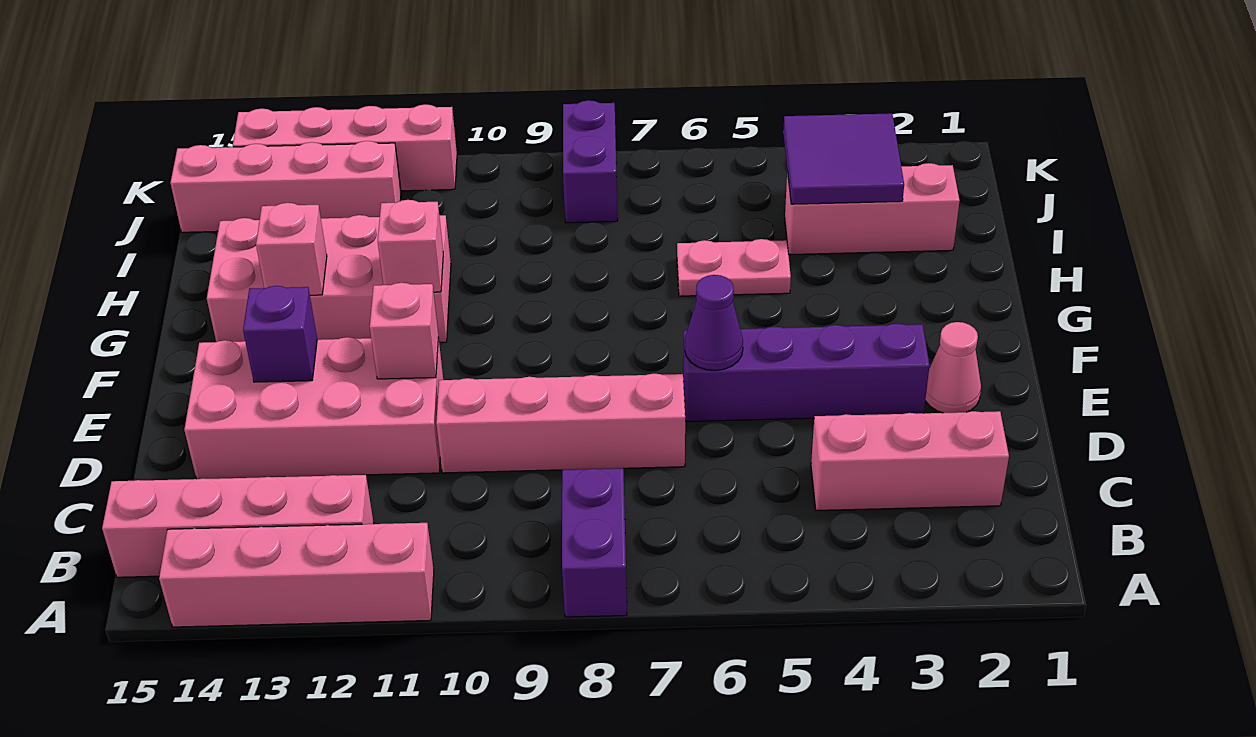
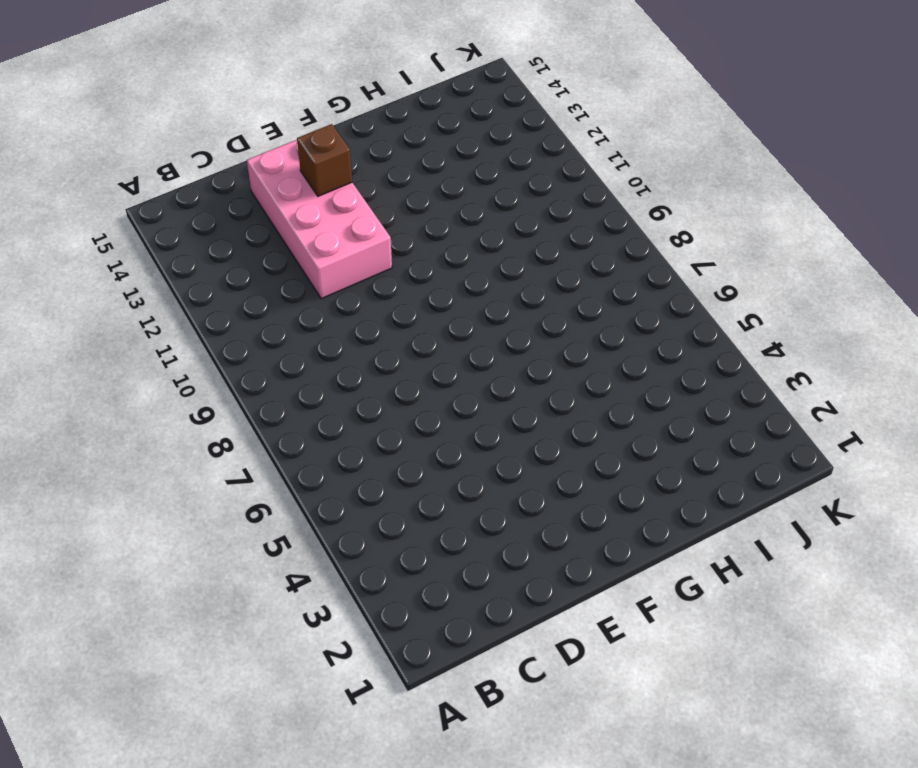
brown brick E13 level 2 -> purple brick E13 level 2
none -> purple brick A8:B8 level 1
none -> pink brick A11:A14 level 1
none -> pink brick B12:B15 level 1

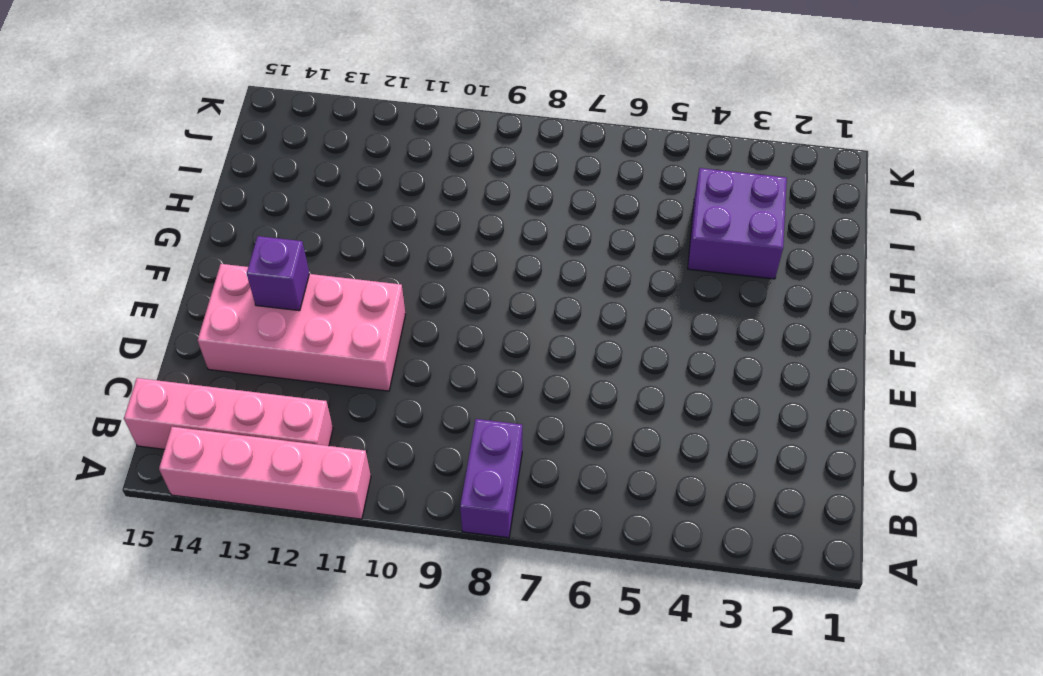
purple brick H3:I4 level 1 -> pink brick I2:I4 level 1
none -> pink brick C2:C4 level 1
none -> pink brick D7:D10 level 1
none -> pink cone E2 level 1

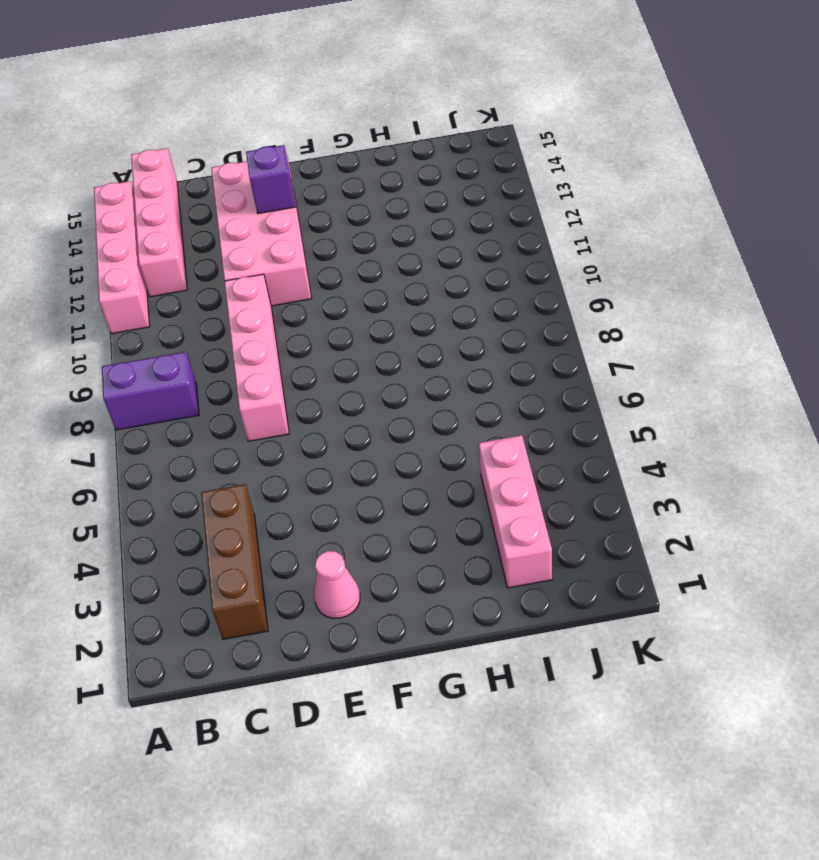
brown brick C2:C4 level 1 -> pink brick C2:C4 level 1
none -> purple brick E3:E6 level 1
none -> pink brick G11:H14 level 1
none -> pink plate H5:H6 level 1

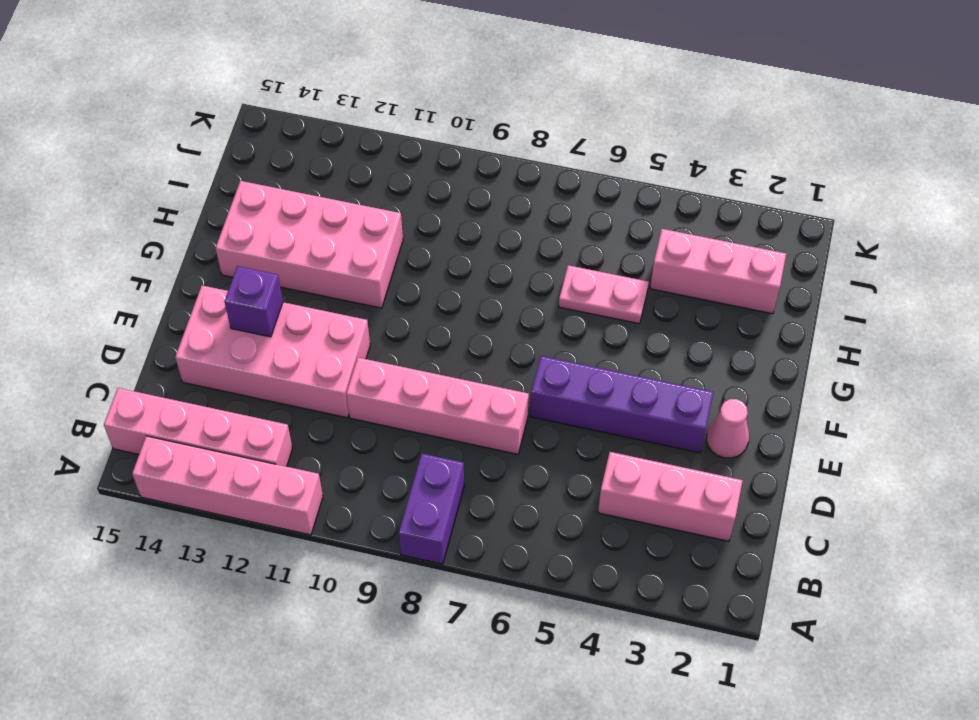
none -> purple brick J8:K8 level 1
none -> pink brick J12:J15 level 1
none -> pink brick K11:K14 level 1

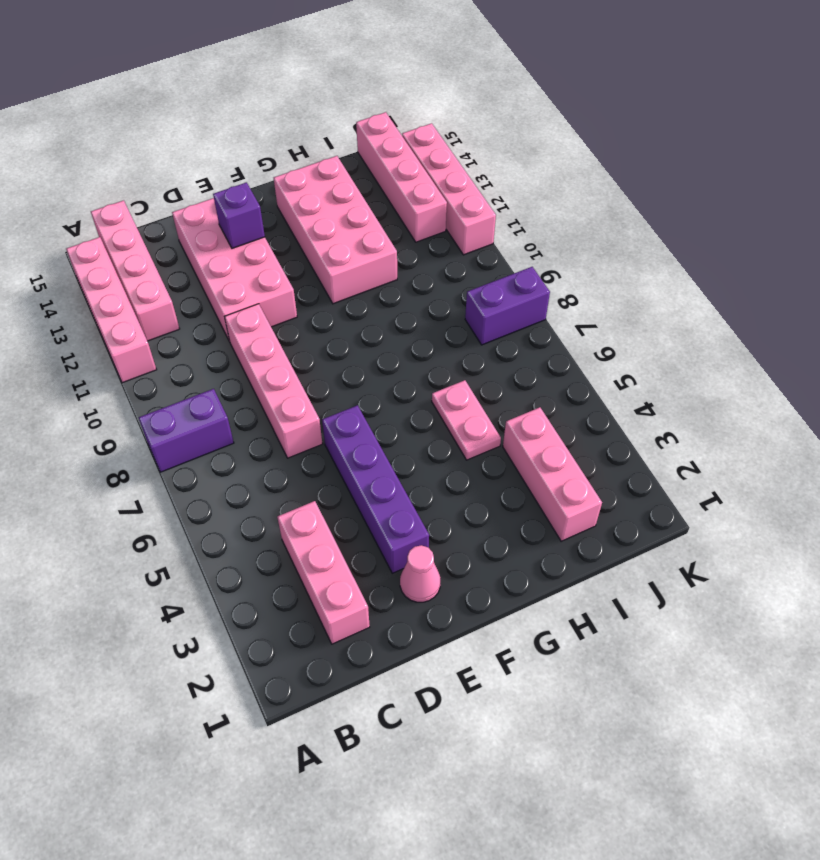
none -> purple cone E6 level 2
none -> pink brick E11 level 2
none -> pink brick G11 level 2

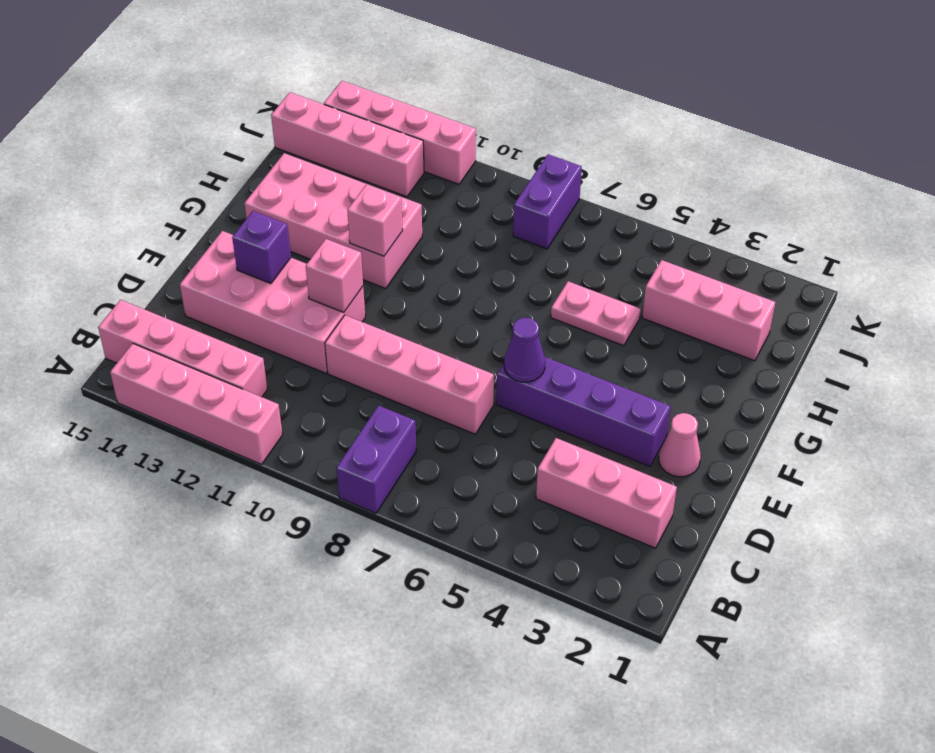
none -> pink brick G13 level 2
none -> purple tile I3:J4 level 2

